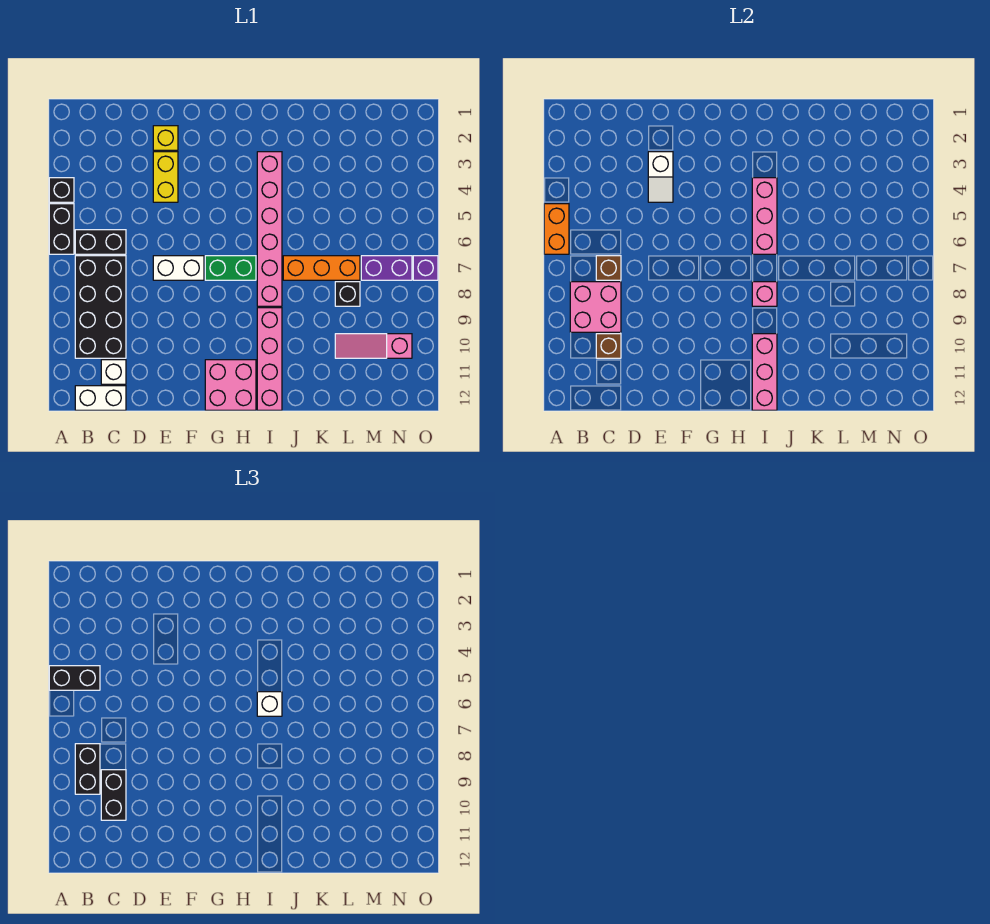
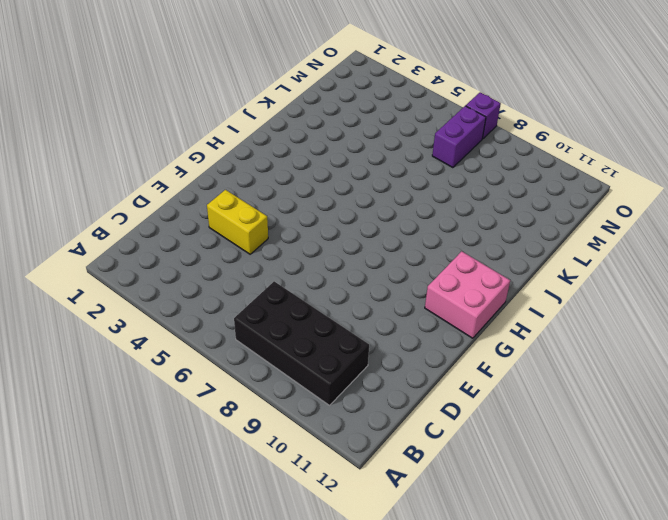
none -> black brick A4 level 1
none -> black brick A5:A6 level 1
none -> black brick B6:C6 level 1
none -> white brick B12:C12 level 1

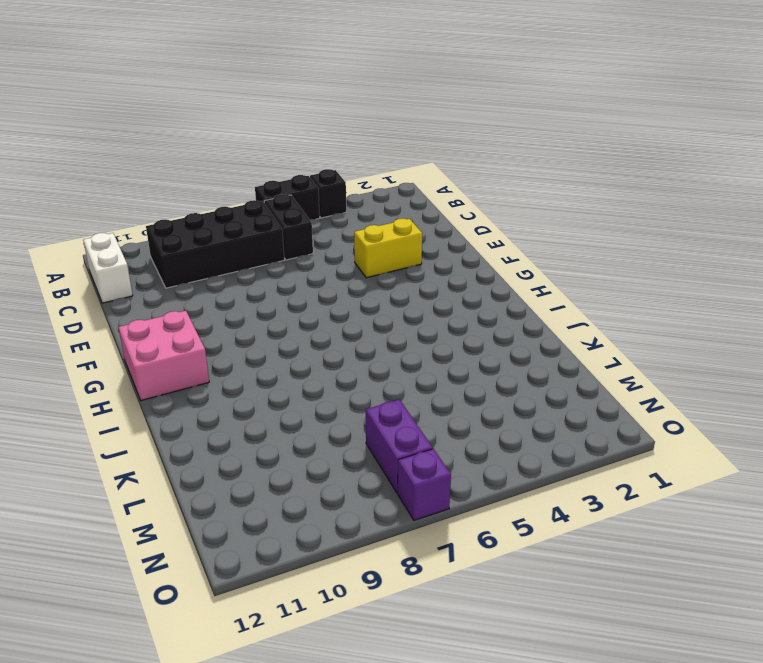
none -> white brick C11 level 1
none -> yellow brick E2 level 1
none -> white brick E7:F7 level 1
none -> green brick G7:H7 level 1

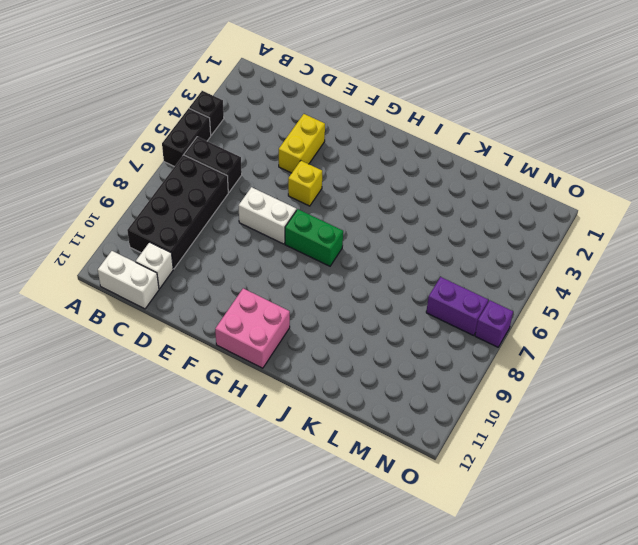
yellow brick F5 level 1 -> yellow brick E2 level 1
none -> pink brick I3:I8 level 1
none -> pink brick I9:I12 level 1
none -> orange brick J7:L7 level 1
none -> black brick L8 level 1

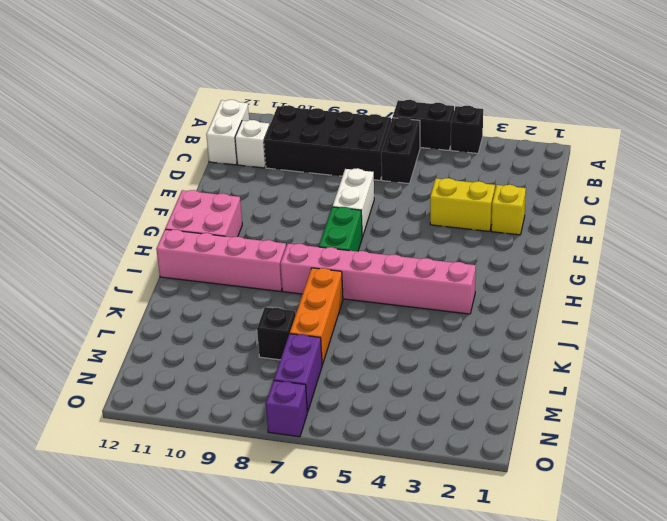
none -> pink slope L10:N10 level 1 top N
none -> orange brick A5:A6 level 2
none -> pink brick B8:C9 level 2
none -> brown brick C7 level 2

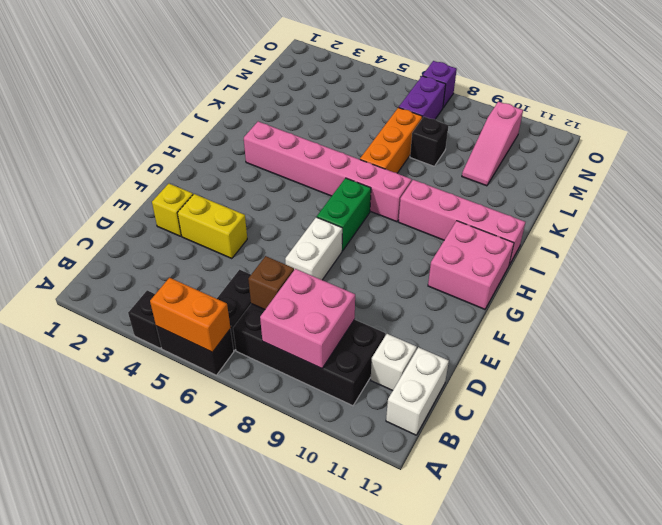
none -> brown brick C10 level 2
none -> white slope E3:E4 level 2 top 3
none -> pink brick I4:I6 level 2
none -> pink brick I8 level 2

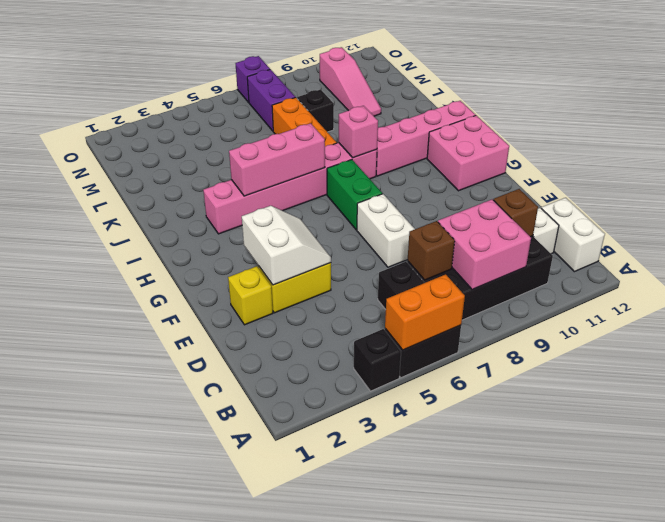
white slope E3:F4 level 2 top 3 -> white slope E3:E4 level 2 top 3
none -> pink brick I10:I12 level 2
none -> black brick A5:B5 level 3
none -> black brick B8:B9 level 3
none -> black brick C9:C10 level 3

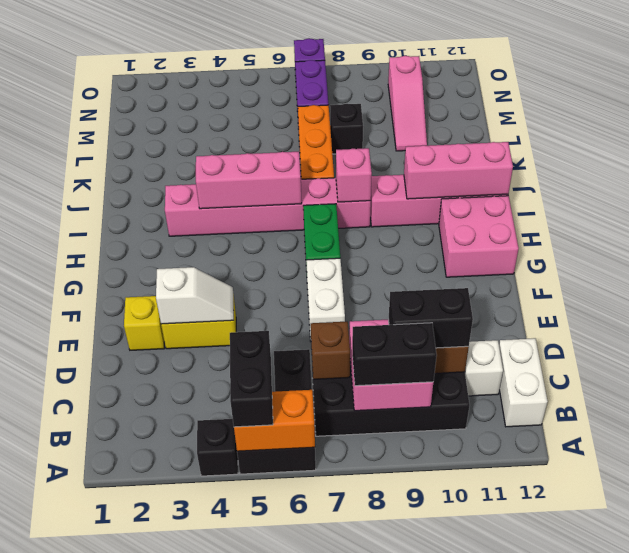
none -> white brick I6 level 3

